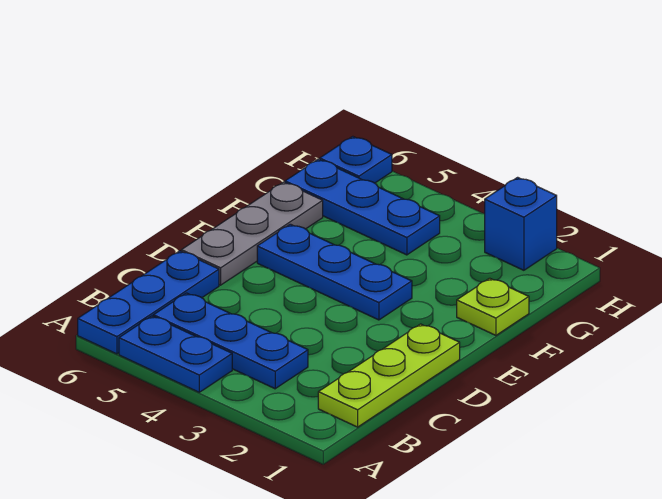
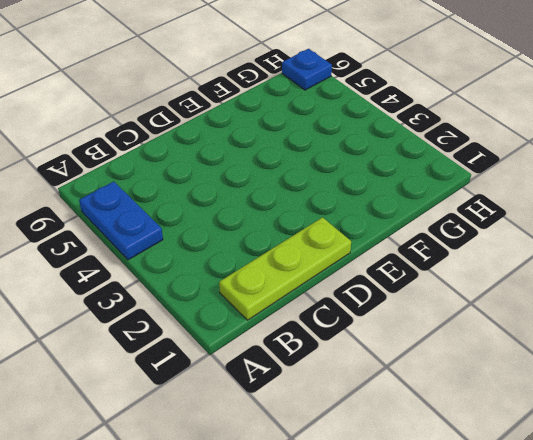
none -> blue plate A6:C6 level 1
none -> blue plate B3:B5 level 1

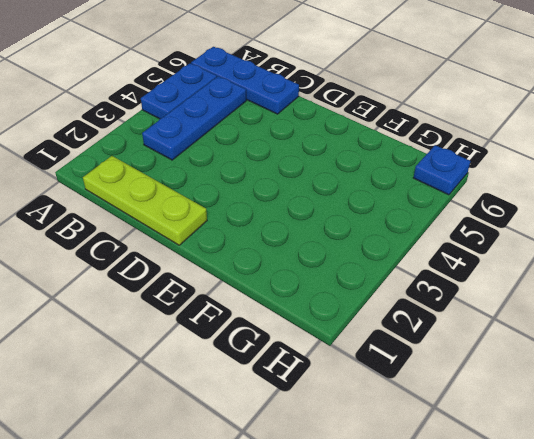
none -> grey plate D6:F6 level 1
none -> blue plate E3:E5 level 1

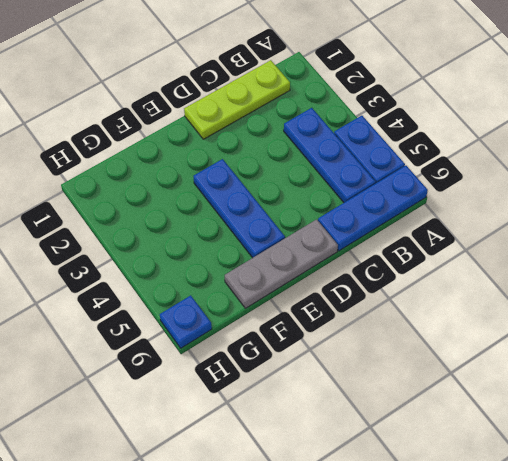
none -> lime plate F1 level 1
none -> blue plate G4:G6 level 1

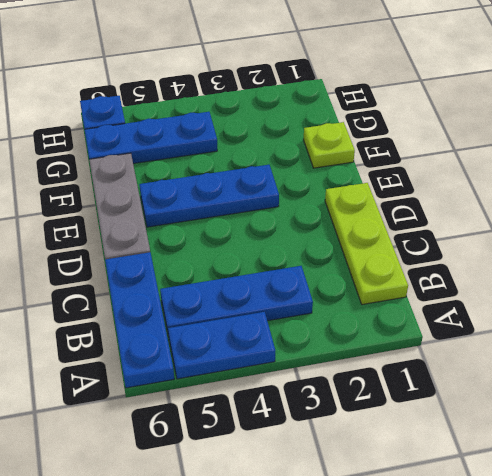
none -> blue brick H2 level 1

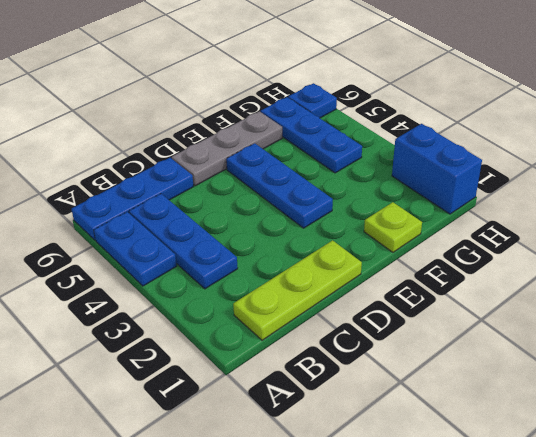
blue brick H1:H2 level 1 -> blue brick H2 level 1

